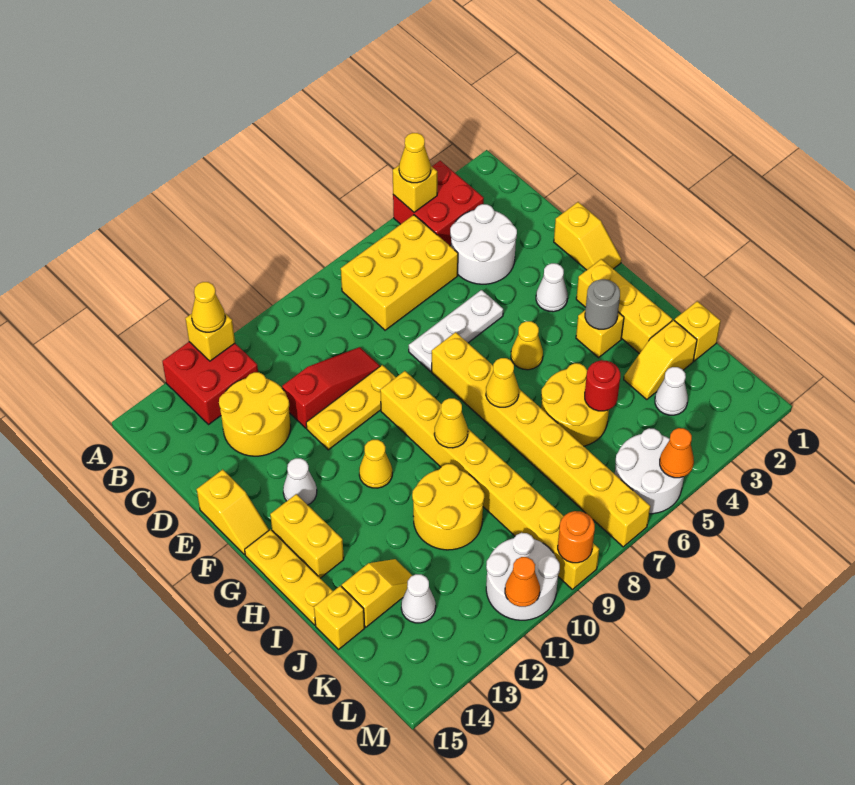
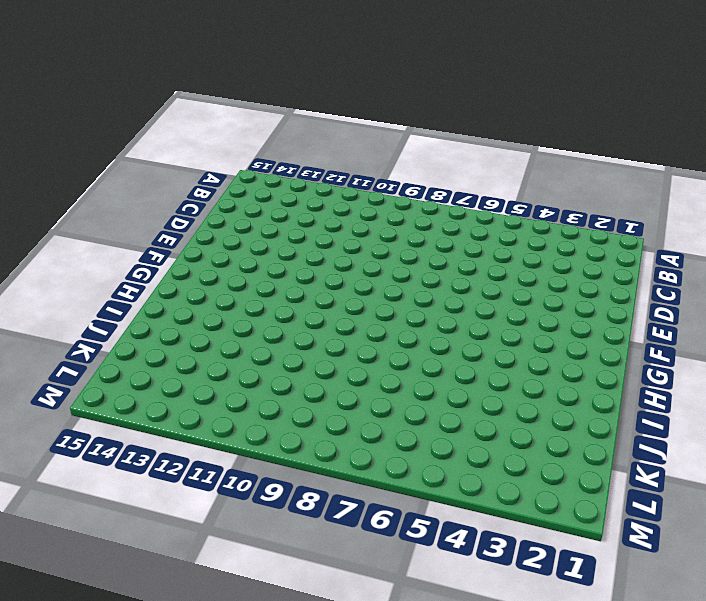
none -> red brick A3:B4 level 1
none -> red brick A12:B13 level 1
none -> yellow brick B5:C7 level 1
none -> white round brick C3:D4 level 1

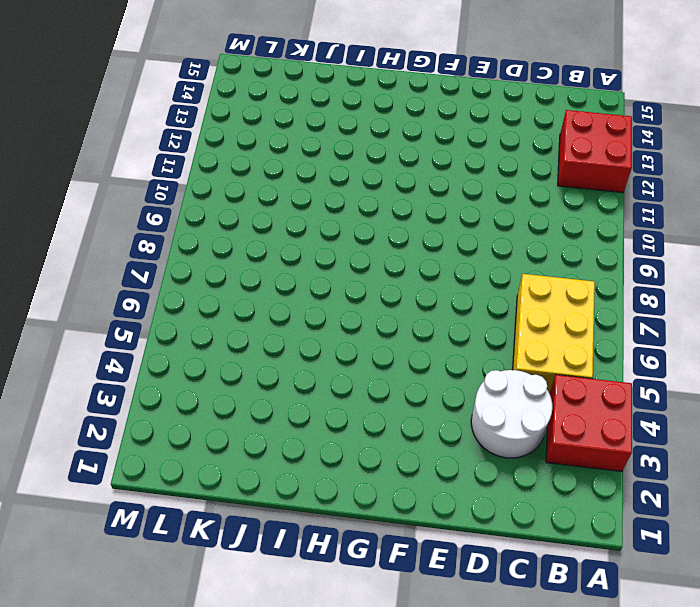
none -> yellow round brick C12:D13 level 1
none -> red slope D9:D11 level 1 top 11
none -> yellow slope E1:F1 level 1 top E
none -> white plate E5:E7 level 1

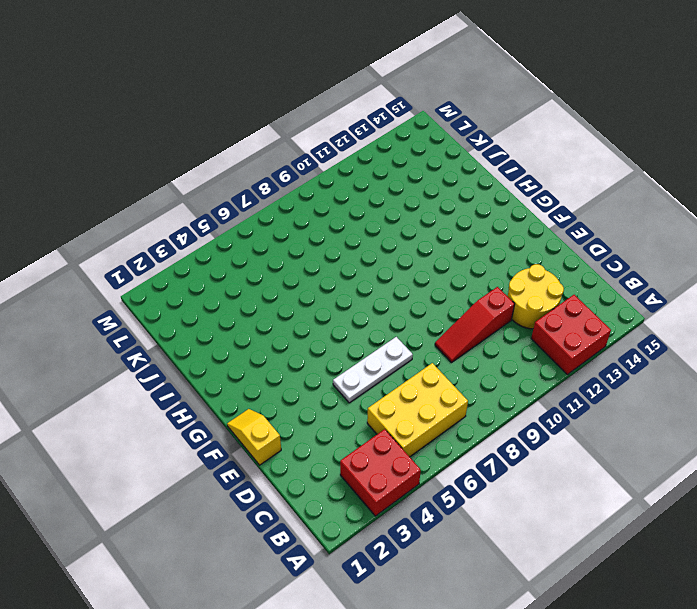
none -> white round brick C3:D4 level 1
none -> yellow plate E9:E11 level 1
none -> yellow slope E15:F15 level 1 top E
none -> white cone F3 level 1

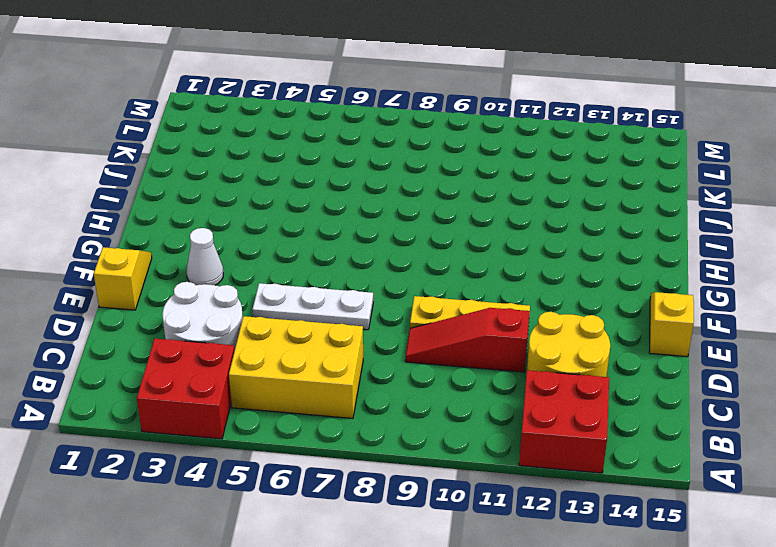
none -> yellow brick F7:M7 level 1
none -> yellow brick F9:M9 level 1
none -> white cone F13 level 1
none -> yellow brick G2:I2 level 1

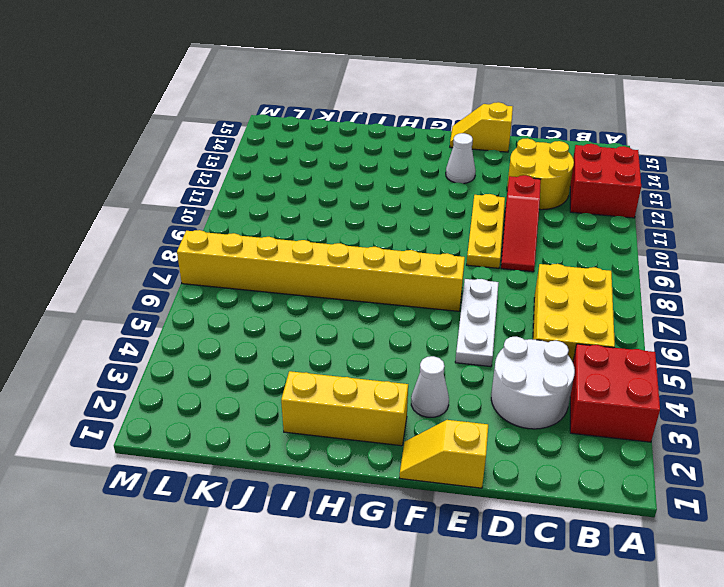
none -> yellow brick F9:M9 level 1
none -> yellow cone G5 level 1
none -> yellow cone G11 level 1
none -> yellow brick G14:H14 level 1

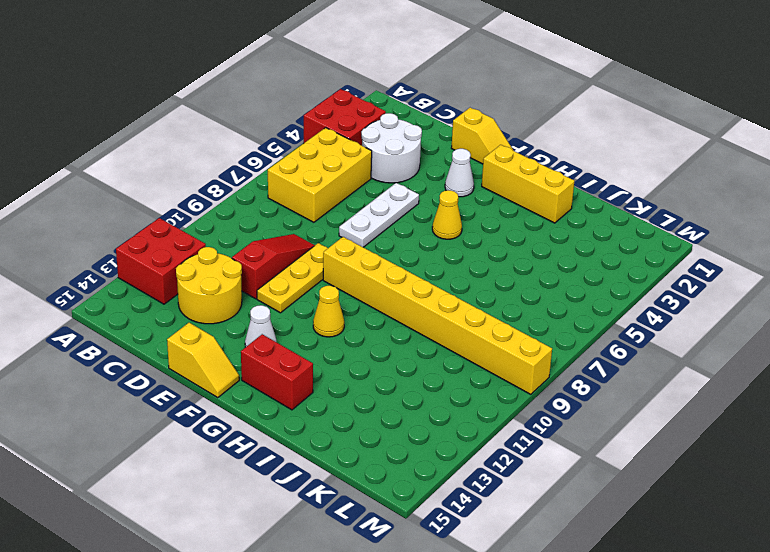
red brick G14:H14 level 1 -> yellow brick G14:H14 level 1
none -> yellow brick F7:M7 level 1
none -> yellow plate G15:I15 level 1
none -> yellow brick H3 level 1
none -> yellow round brick I5:J6 level 1

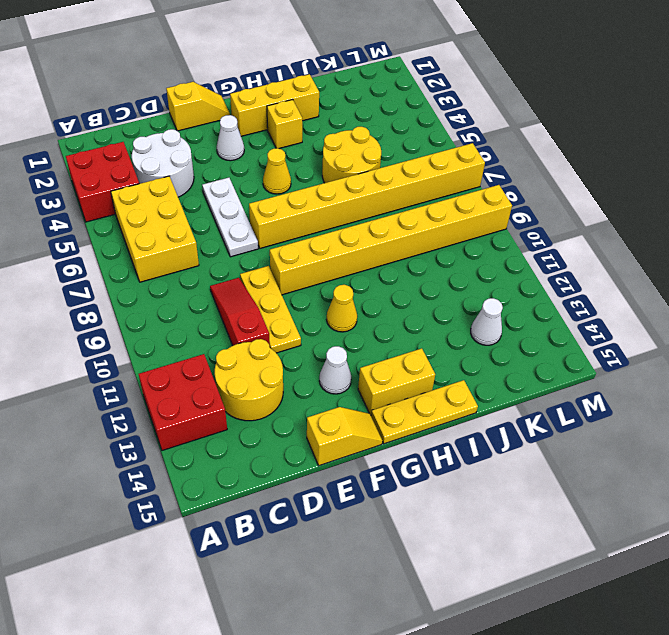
none -> yellow round brick I10:J11 level 1
none -> yellow brick J1 level 1
none -> yellow slope J2:J3 level 1 top 2
none -> yellow slope J13:J14 level 1 top 14

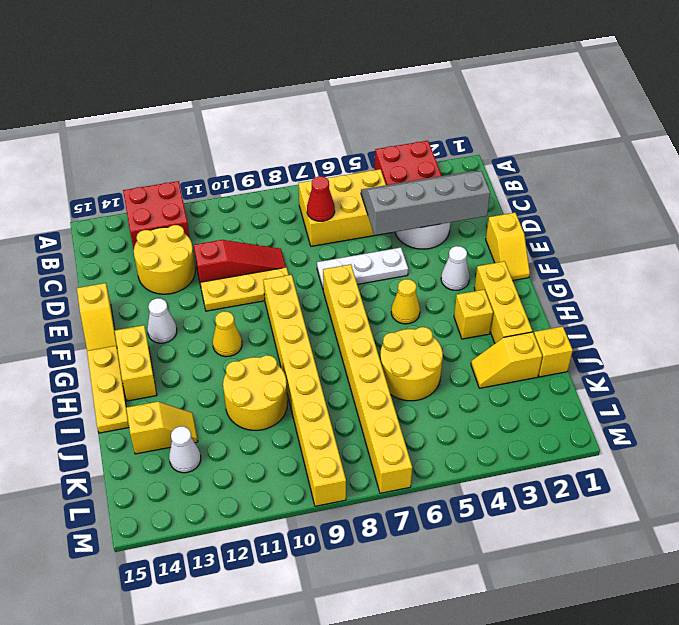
grey slope C2:D5 level 2 top D -> none
red cone C7 level 2 -> none
none -> yellow brick J15 level 1
none -> white cone K3 level 1
none -> white round brick L5:M6 level 1
none -> white round brick L10:M11 level 1

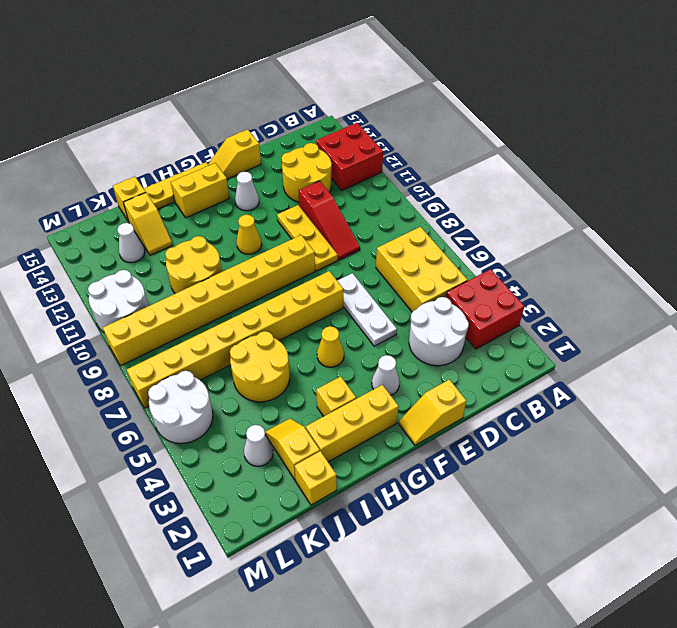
none -> yellow brick A4 level 2
none -> yellow brick A12 level 2
none -> grey round brick H3 level 2
none -> yellow cone H7 level 2

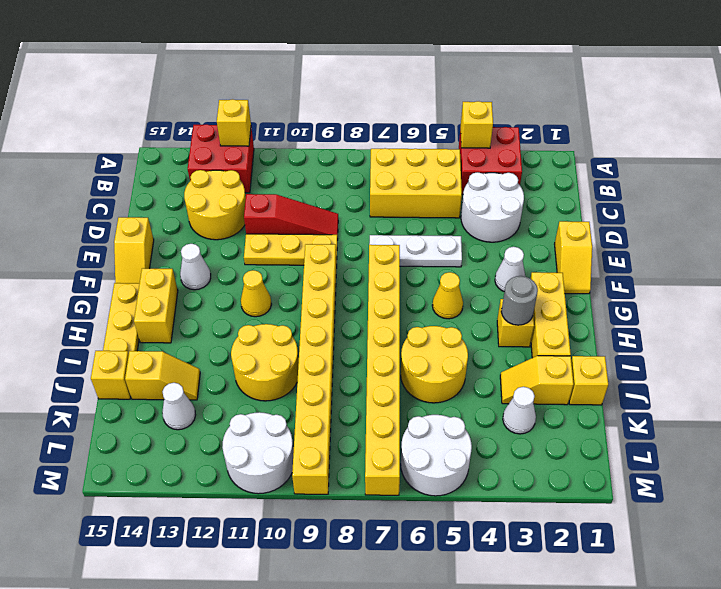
none -> yellow cone H7 level 2
none -> yellow cone H9 level 2
none -> red round brick J5 level 2
none -> orange cone M5 level 2

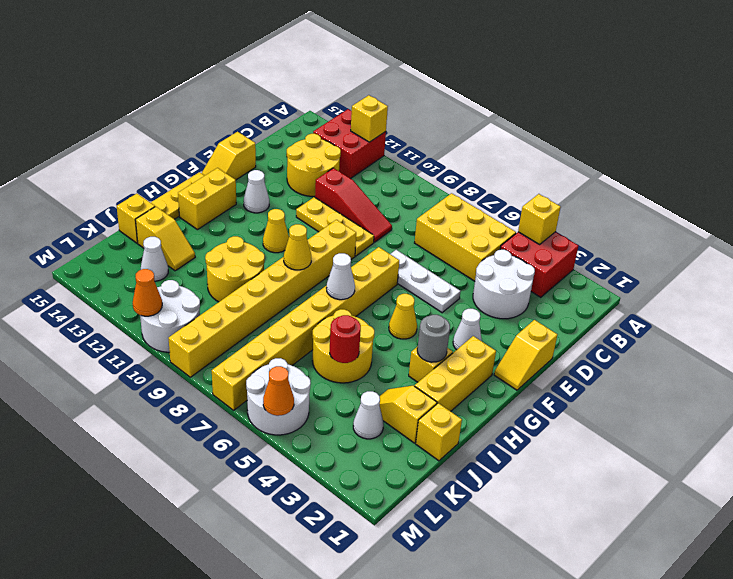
white cone H7 level 2 -> yellow cone H7 level 2
none -> orange round brick M9 level 2
none -> yellow cone A4 level 3
none -> yellow cone A12 level 3

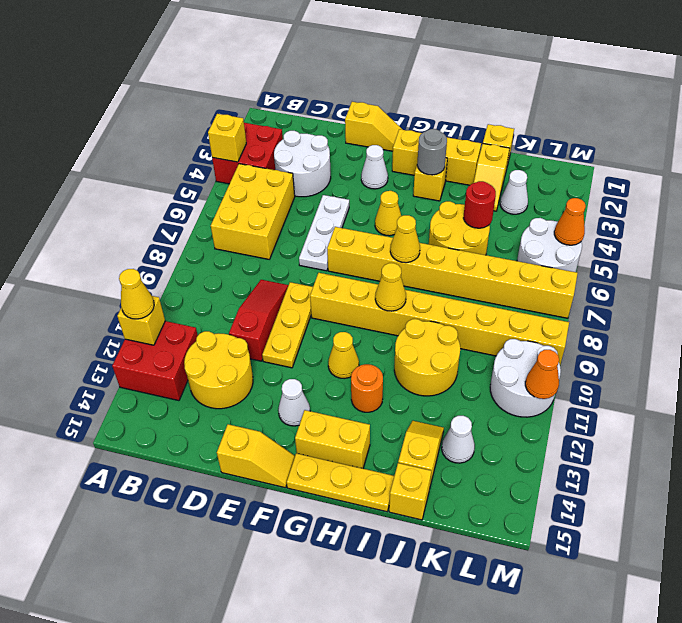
orange round brick H12 level 1 -> orange round brick M9 level 2
none -> yellow cone A4 level 3

